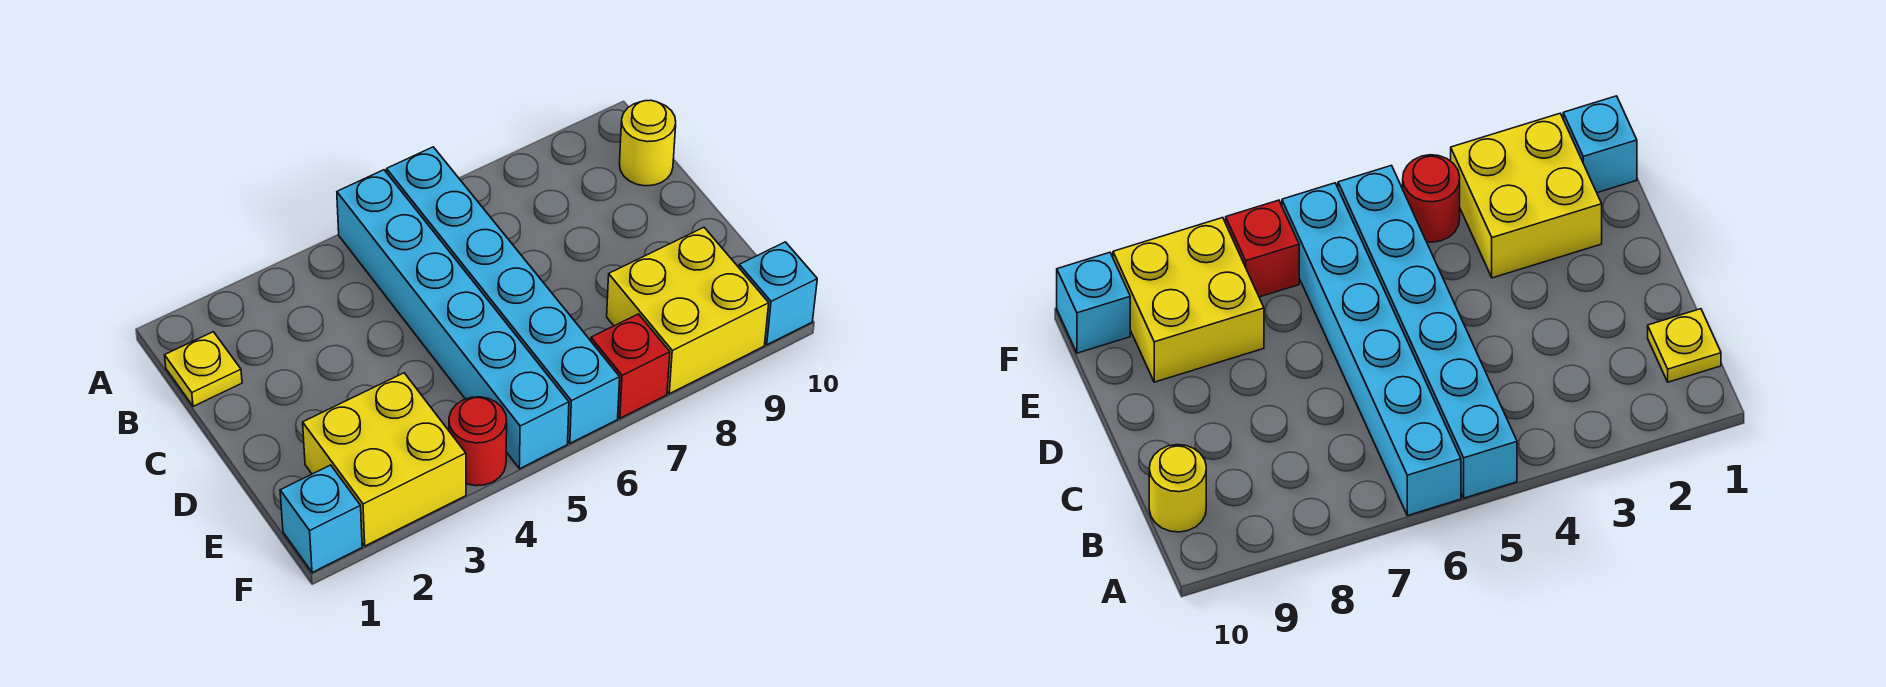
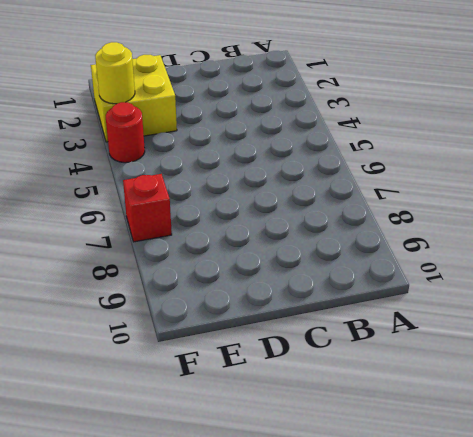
yellow round brick F3 level 2 -> yellow round brick B10 level 1
none -> cyan brick A5:F5 level 1
none -> cyan brick A6:F6 level 1

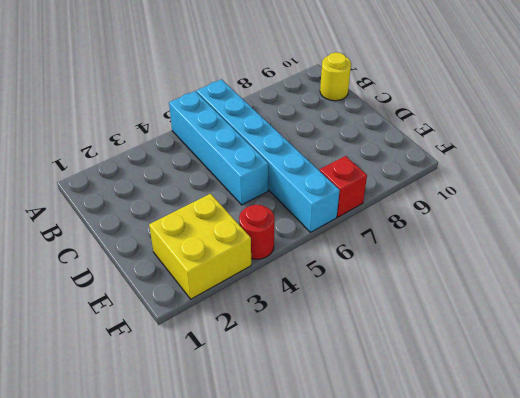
cyan brick A5:D5 level 1 -> cyan brick A5:F5 level 1
none -> yellow plate B1 level 1
none -> yellow brick E8:F9 level 1

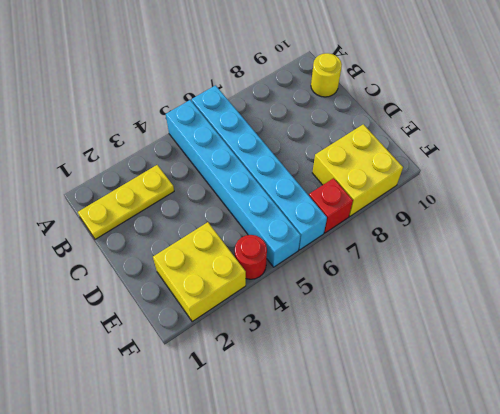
yellow plate B1:B3 level 1 -> yellow plate B1 level 1
none -> cyan brick F1 level 1
none -> cyan brick F10 level 1

